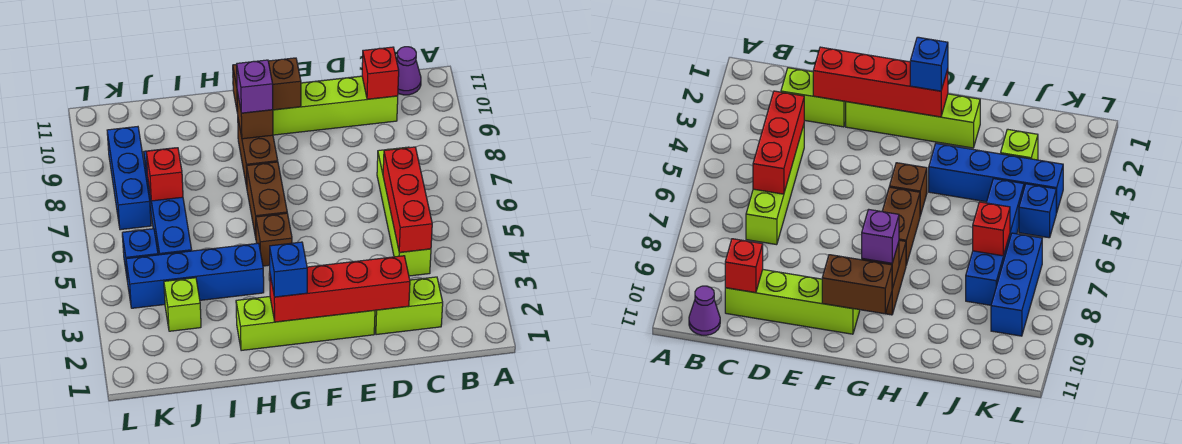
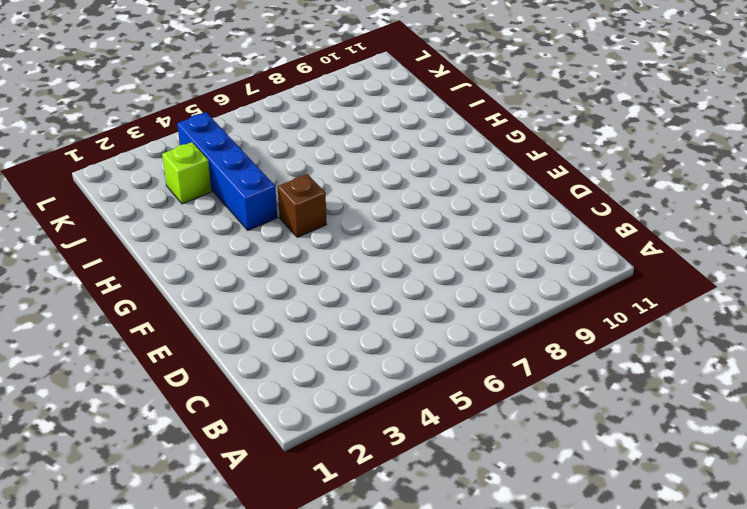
none -> purple cone B11 level 1
none -> lime brick C2:D2 level 1
none -> lime brick C4:C7 level 1

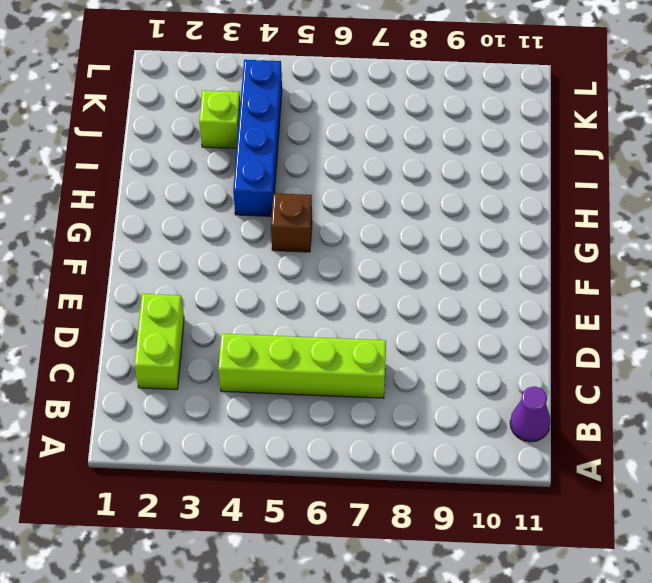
none -> lime brick C10:F10 level 1
none -> lime brick E2:H2 level 1
none -> brown brick G6:G7 level 1

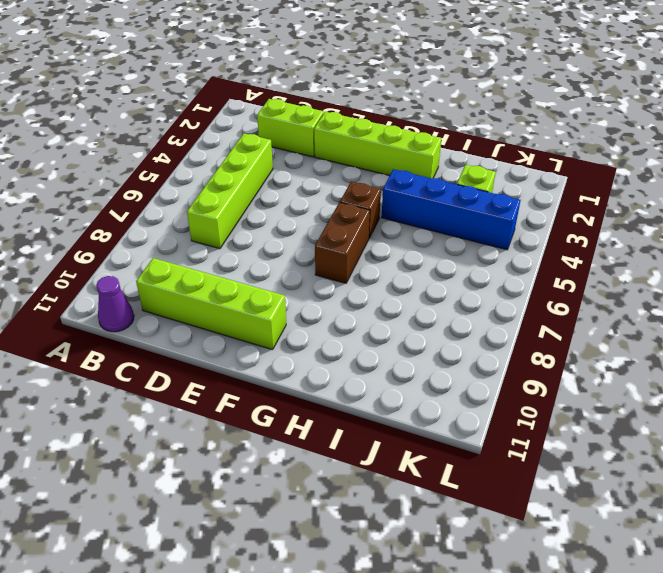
none -> brown brick G8:G9 level 1
none -> blue brick J5:J8 level 1
none -> blue brick K5 level 1

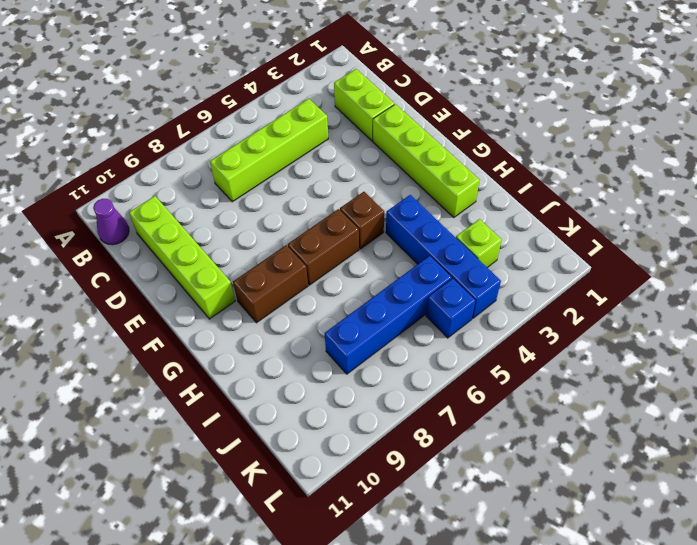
none -> blue brick K7:K9 level 1
none -> red brick C4:C6 level 2
none -> red brick C10 level 2

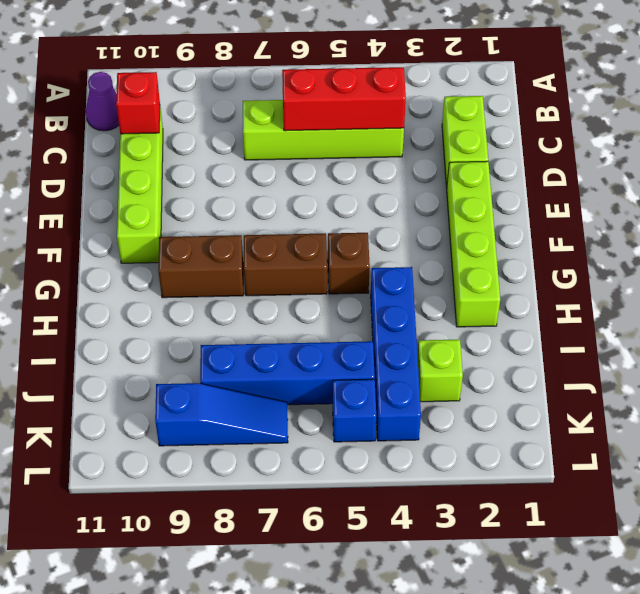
blue slope K7:K9 level 1 top 9 -> blue brick K7:K9 level 1
none -> red brick D2:G2 level 2
none -> brown brick F10:G10 level 2
none -> brown brick G9 level 2

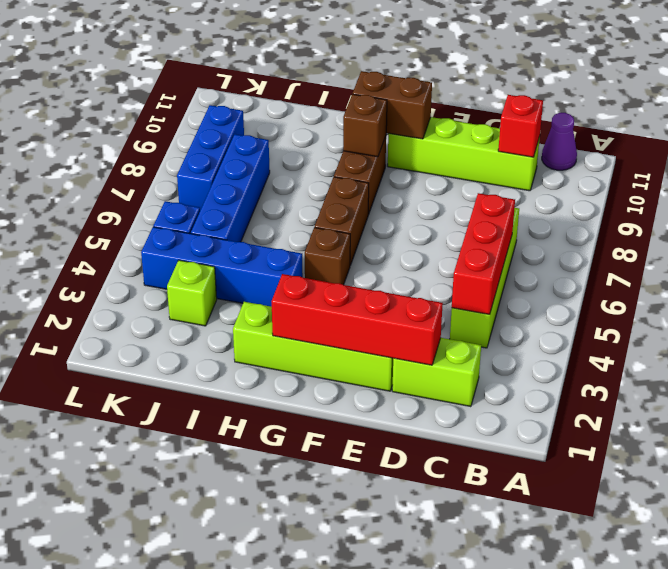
none -> red brick J7 level 2
none -> blue brick G2 level 3
none -> purple brick G9 level 3

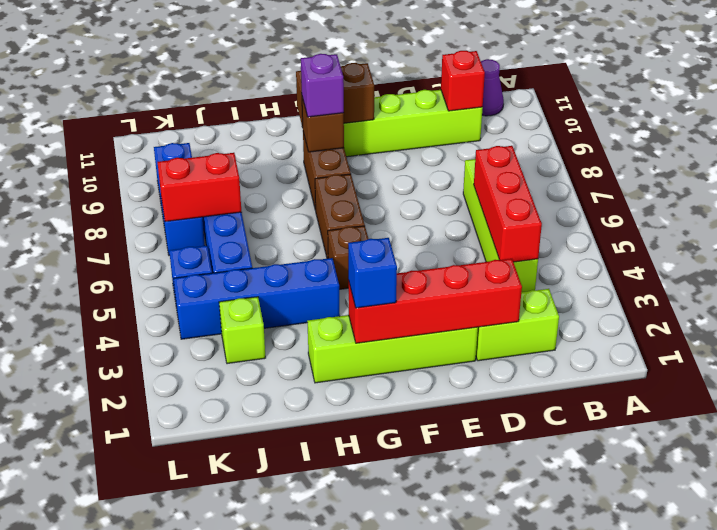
red brick J7:K7 level 2 -> red brick J7 level 2

